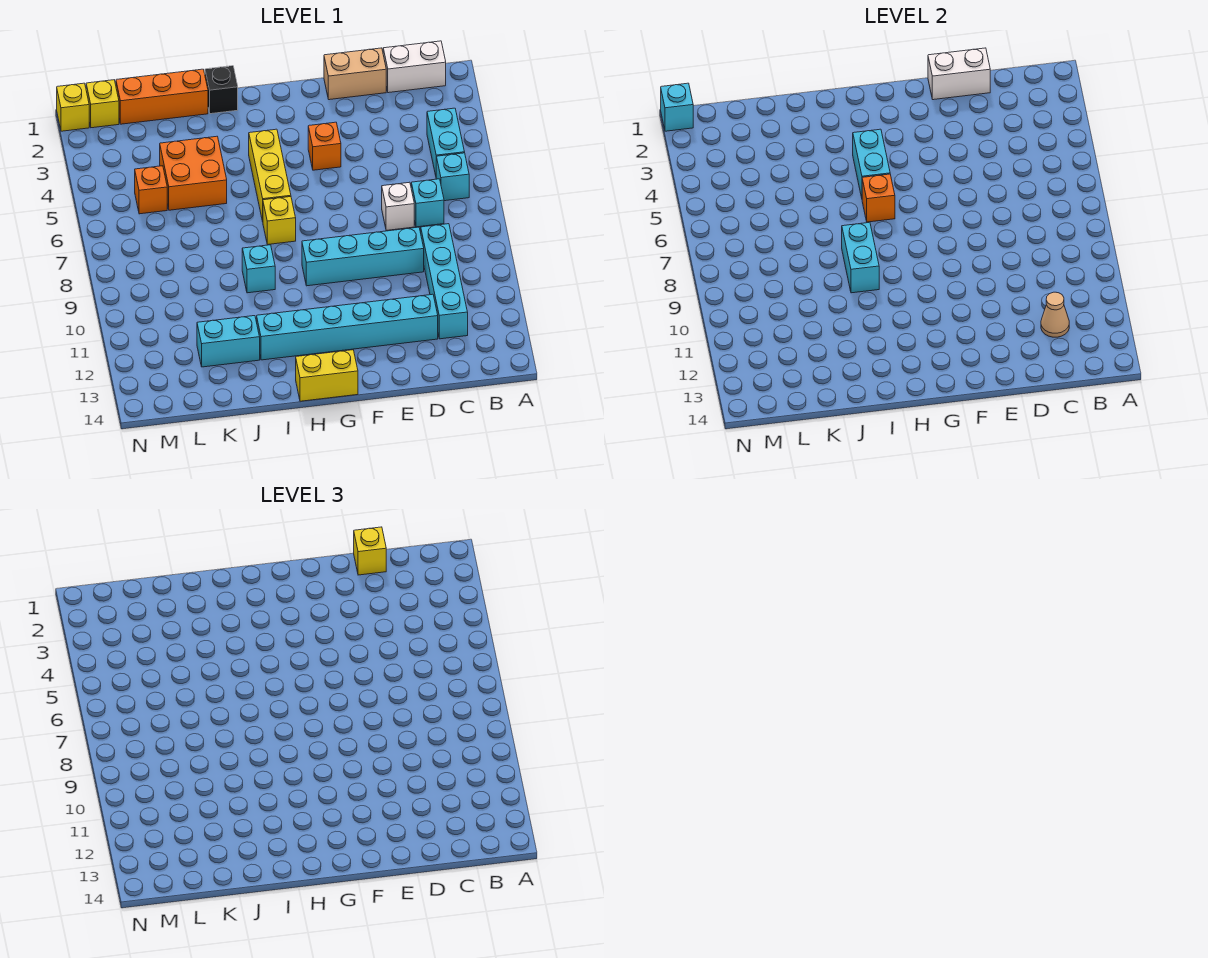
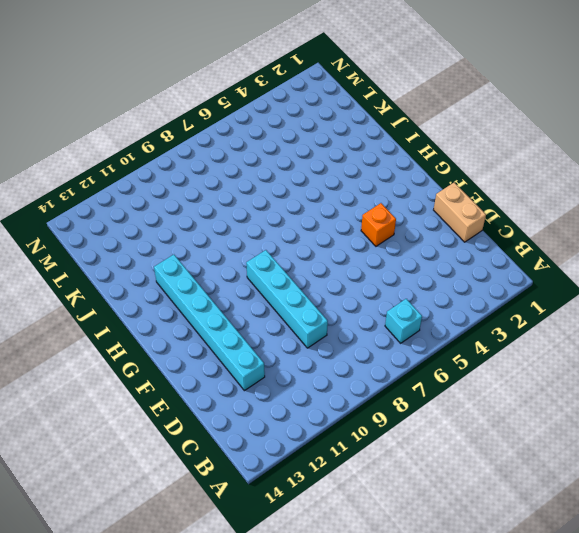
none -> white brick B1:C1 level 1
none -> cyan brick B4:B5 level 1
none -> cyan brick C7 level 1

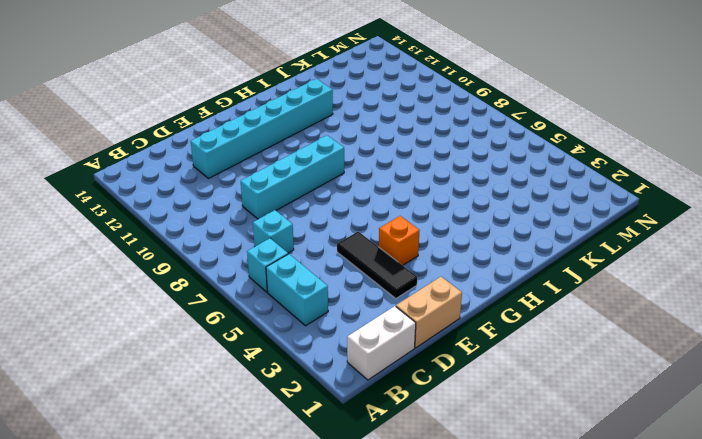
black tile E3:E5 level 1 -> none
none -> cyan brick C9:C12 level 1
none -> white brick D7 level 1
none -> yellow brick G14:H14 level 1

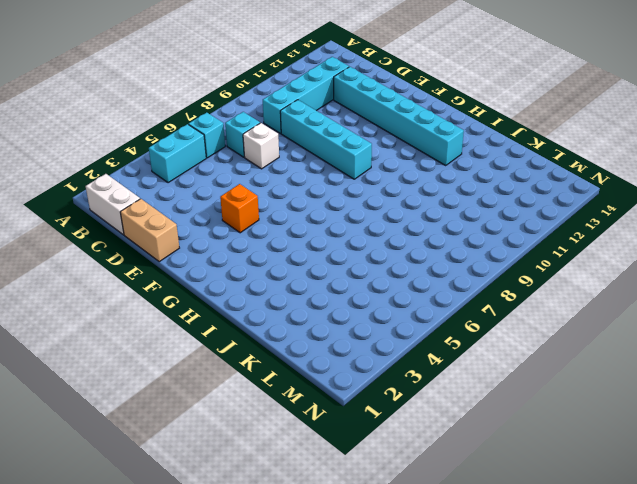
none -> yellow brick G14:H14 level 1
none -> yellow brick H4:H6 level 1
none -> yellow brick H7 level 1

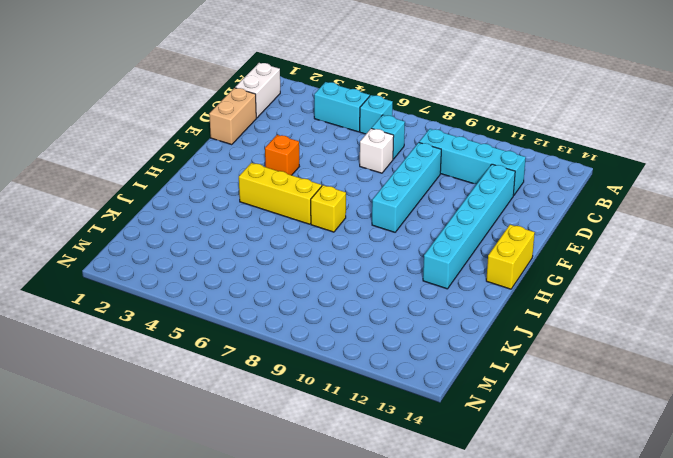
none -> black brick I1 level 1
none -> cyan brick I9 level 1
none -> orange brick J1:L1 level 1

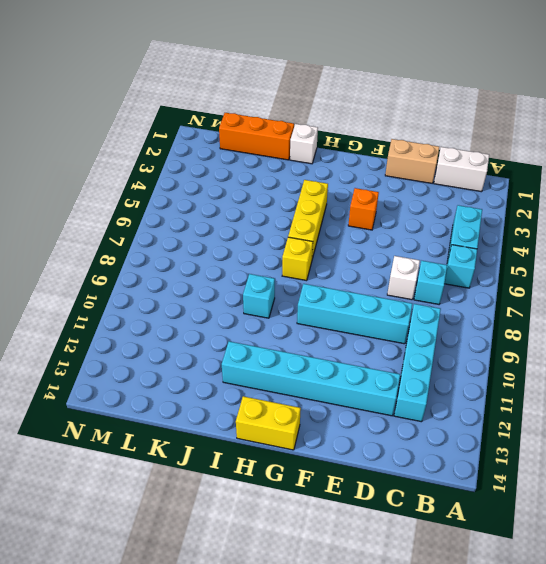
white brick I1 level 1 -> black brick I1 level 1
none -> orange brick J4:K5 level 1
none -> cyan brick J12:K12 level 1
none -> orange brick L5 level 1

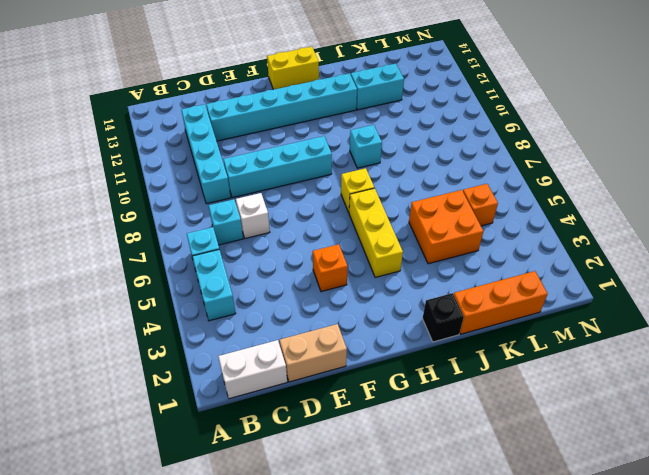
none -> yellow brick M1 level 1
none -> yellow brick N1 level 1
none -> tan cone C12 level 2

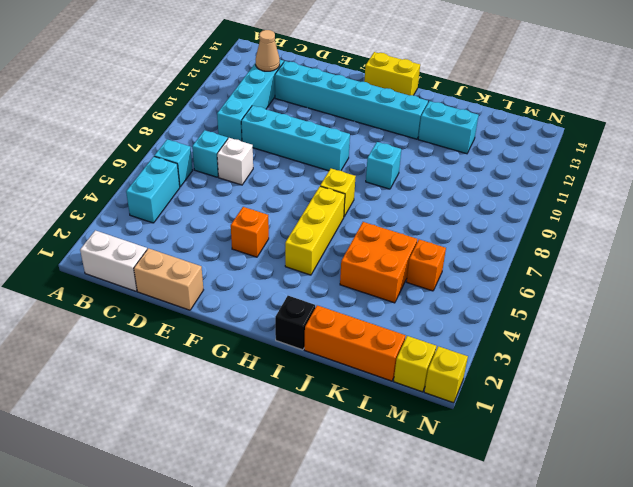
none -> white brick D1:E1 level 2
none -> cyan brick H4:H5 level 2
none -> orange brick H6 level 2

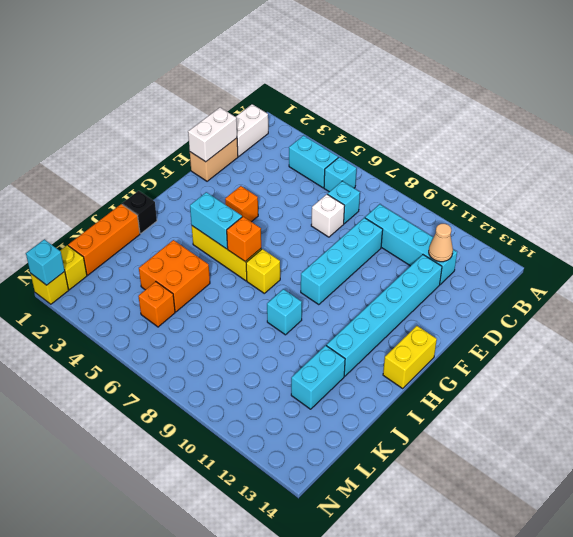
none -> cyan brick I8:I9 level 2
none -> yellow brick D1 level 3

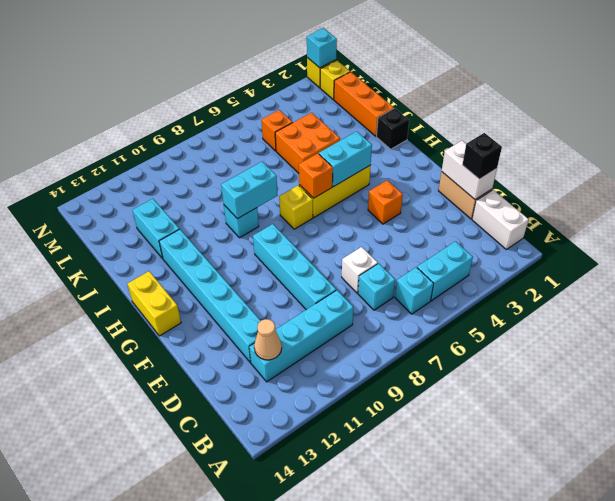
black brick D1 level 3 -> yellow brick D1 level 3

